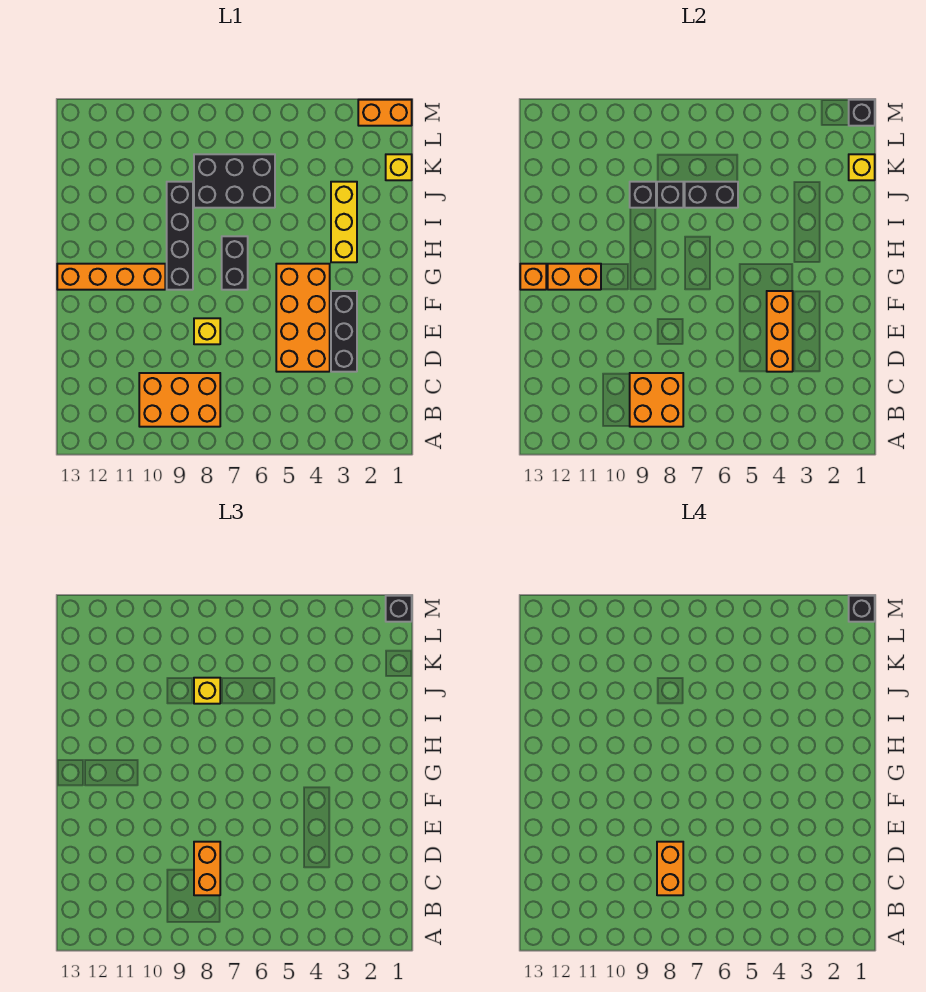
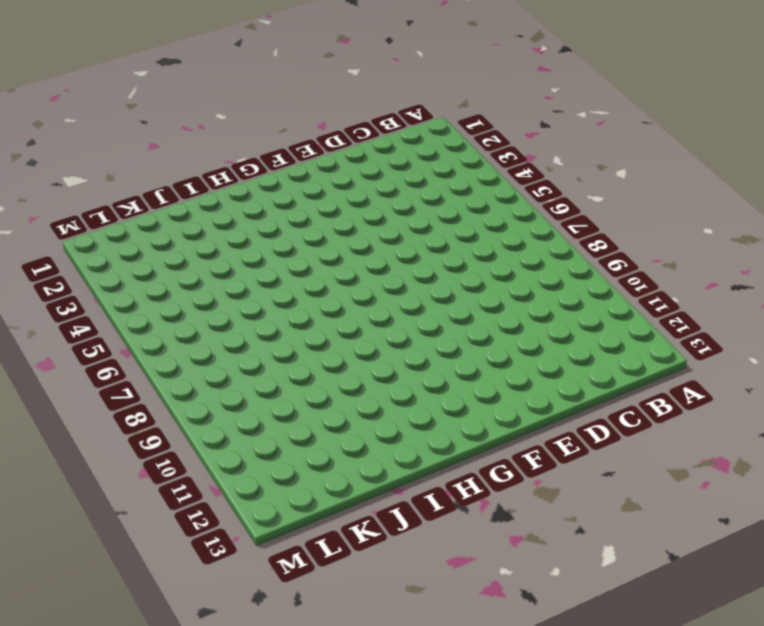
none -> orange brick B8:C10 level 1
none -> black brick D3:F3 level 1
none -> orange brick D4:G5 level 1

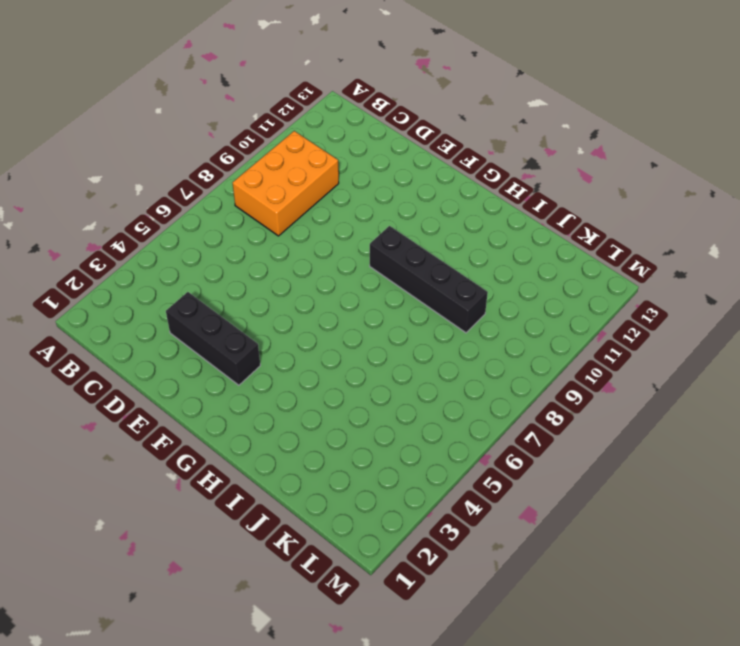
none -> orange brick D4:G5 level 1
none -> yellow brick E8 level 1
none -> black brick G7:H7 level 1

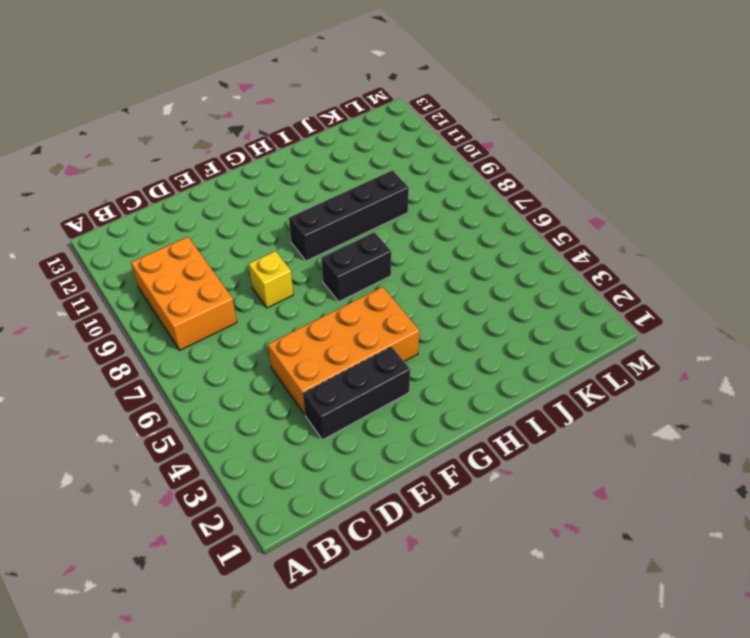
none -> orange brick G10:G13 level 1
none -> yellow brick H3:J3 level 1
none -> black brick J6:K8 level 1

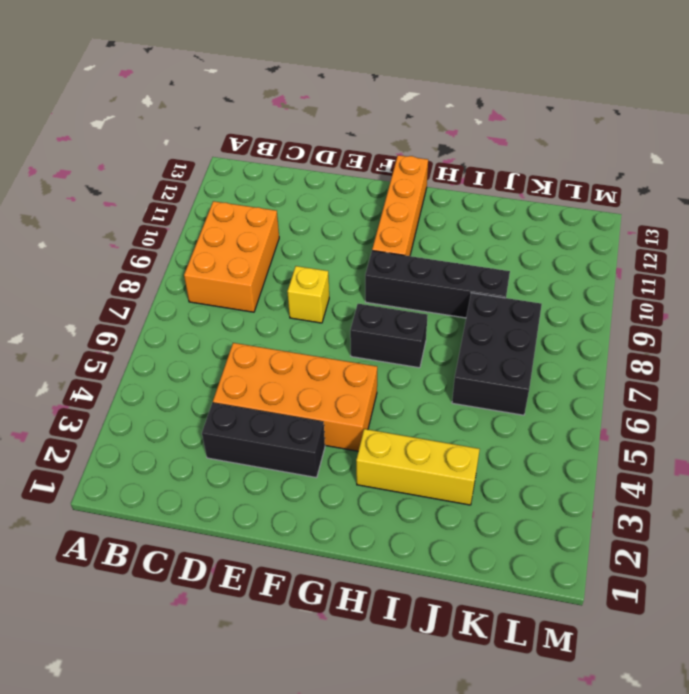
none -> yellow brick K1 level 1
none -> orange brick M1:M2 level 1
none -> orange brick B8:C9 level 2

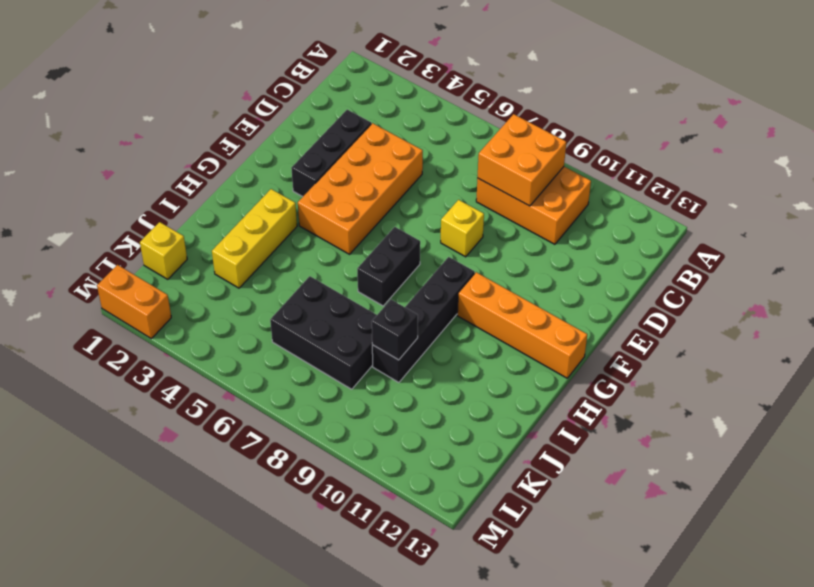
none -> orange brick D4:F4 level 2
none -> orange brick G11:G12 level 2
none -> orange brick G13 level 2

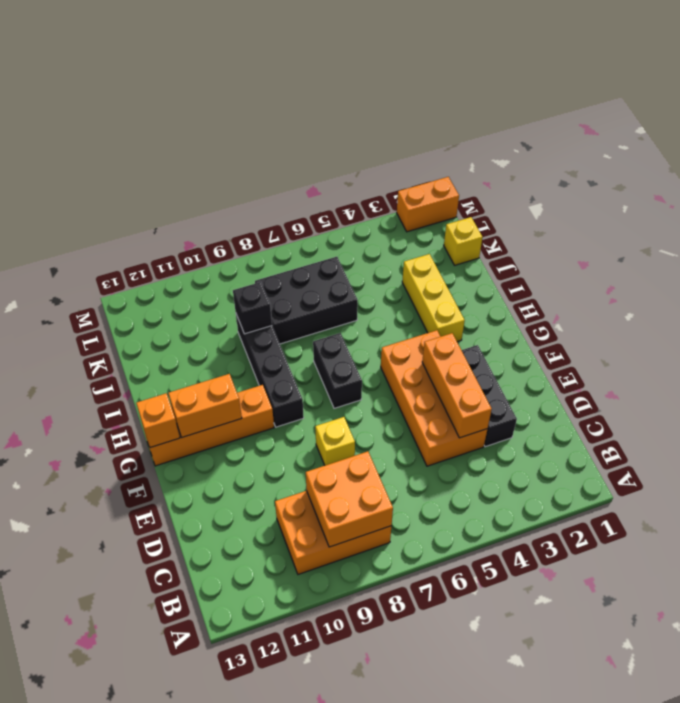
none -> black brick J6:J7 level 2
none -> black brick J8 level 2
none -> yellow brick K1 level 2

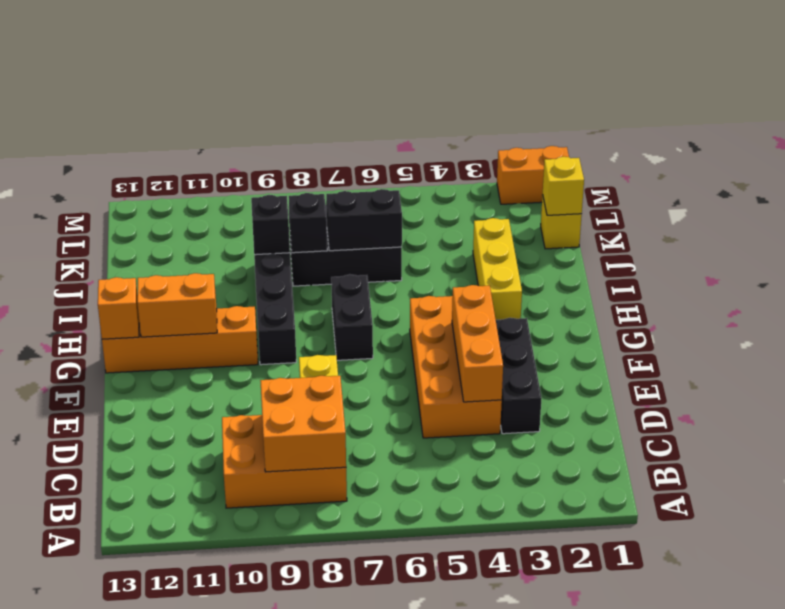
none -> black brick M1 level 2
none -> orange brick C8:D8 level 3
none -> yellow brick J8 level 3

